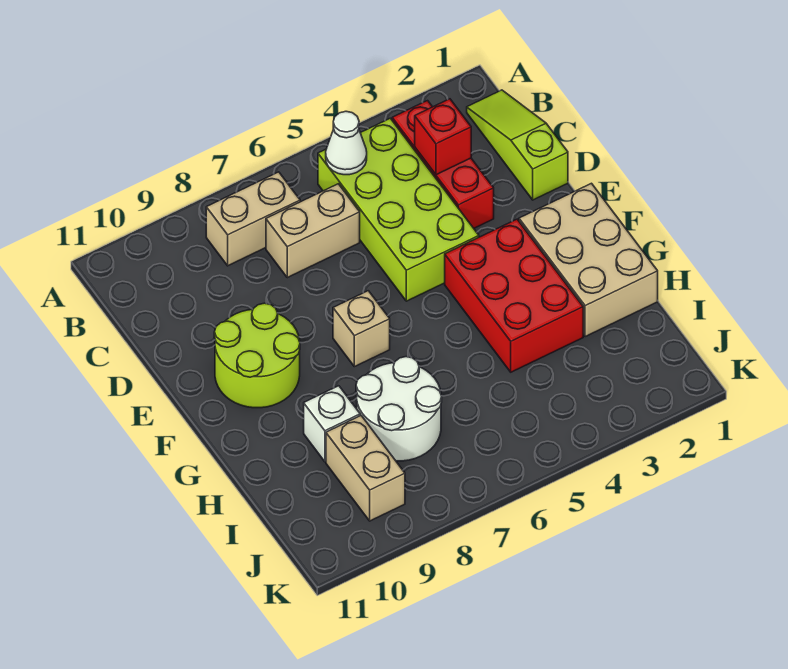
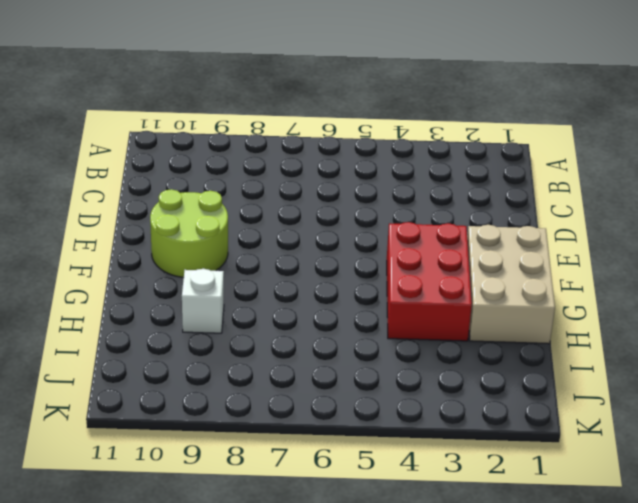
none -> lime slope B1:D1 level 1 top D
none -> red brick B3:D3 level 1
none -> lime brick B4:E5 level 1

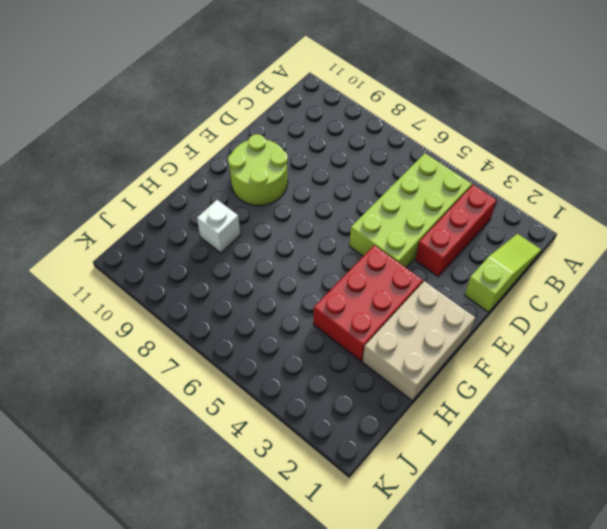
none -> tan brick B7:B8 level 1
none -> tan brick C6:C7 level 1
none -> tan brick F7 level 1

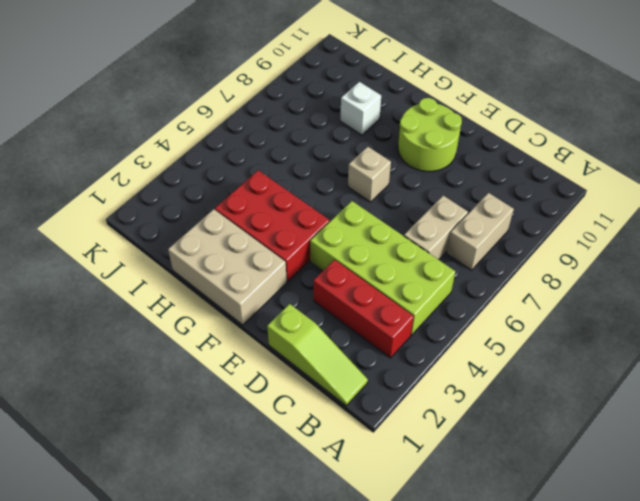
none -> white round brick H7:I8 level 1
none -> tan brick I9:J9 level 1
none -> white cone B5 level 2

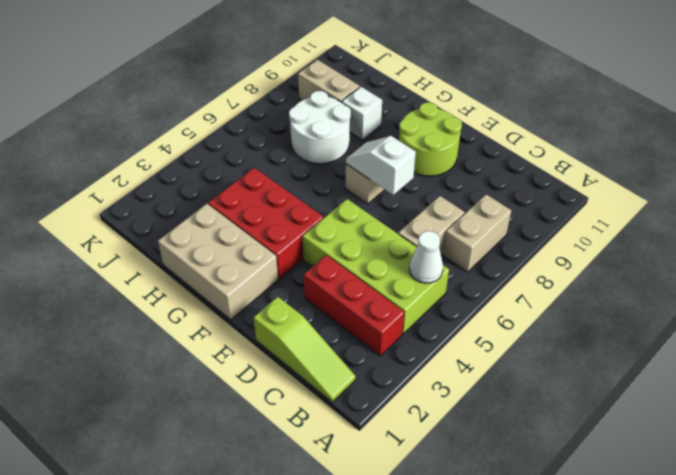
white slope E7:F7 level 2 top E -> none
none -> red brick C3 level 2

